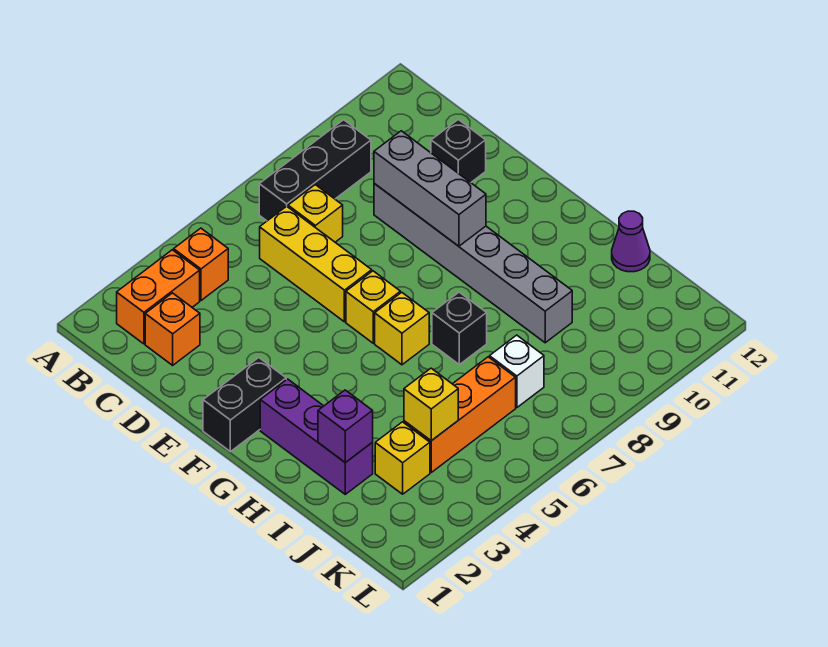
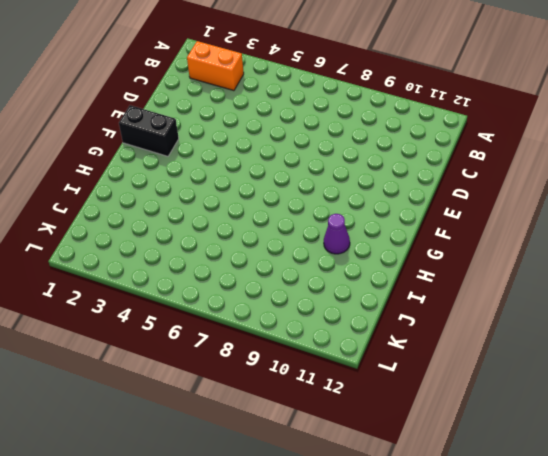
purple cone H10 level 1 -> purple cone I12 level 1
none -> orange brick B4 level 1
none -> black brick B7:B9 level 1
none -> orange brick C2 level 1

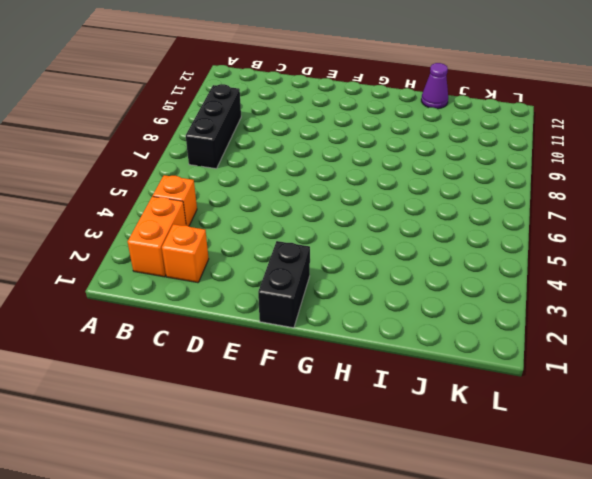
none -> yellow brick C6:E6 level 1
none -> yellow brick C7 level 1
none -> grey brick D9:I9 level 1

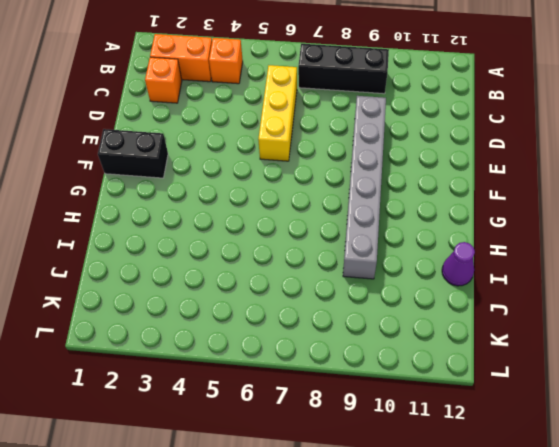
none -> yellow brick C7 level 1
none -> black brick D11 level 1
none -> yellow brick F6 level 1

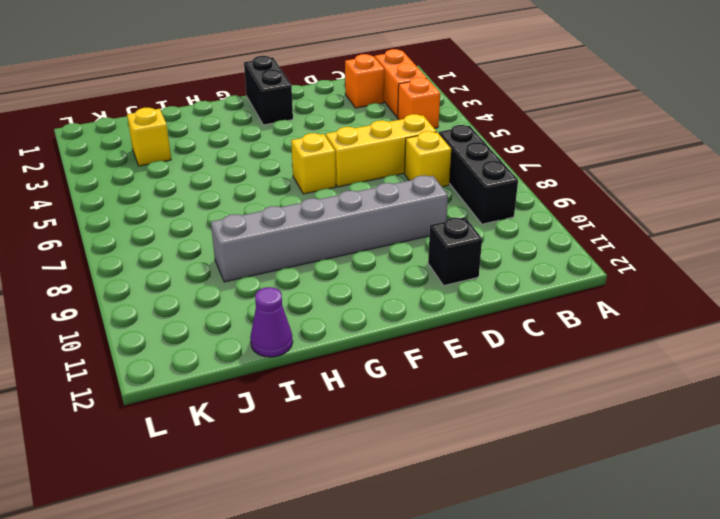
none -> purple brick G2:I2 level 1
none -> yellow brick G6 level 1
none -> black brick H7 level 1

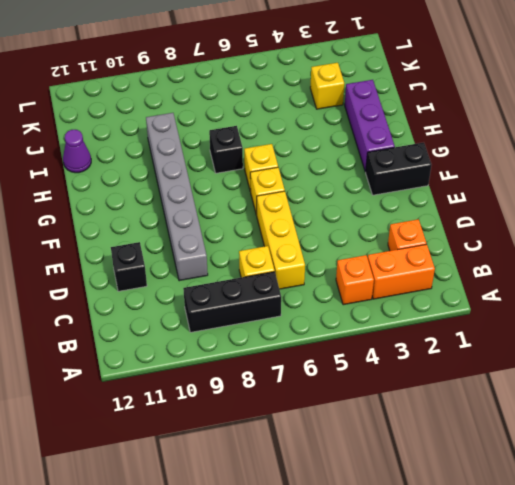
none -> orange brick J4:J6 level 1
none -> white brick J7 level 1
none -> grey brick D9:F9 level 2

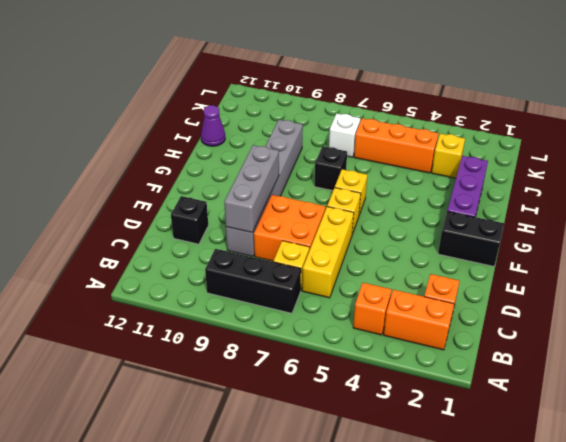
orange brick D7:E8 level 1 -> none
none -> purple brick I2 level 2
none -> yellow brick J4 level 2

